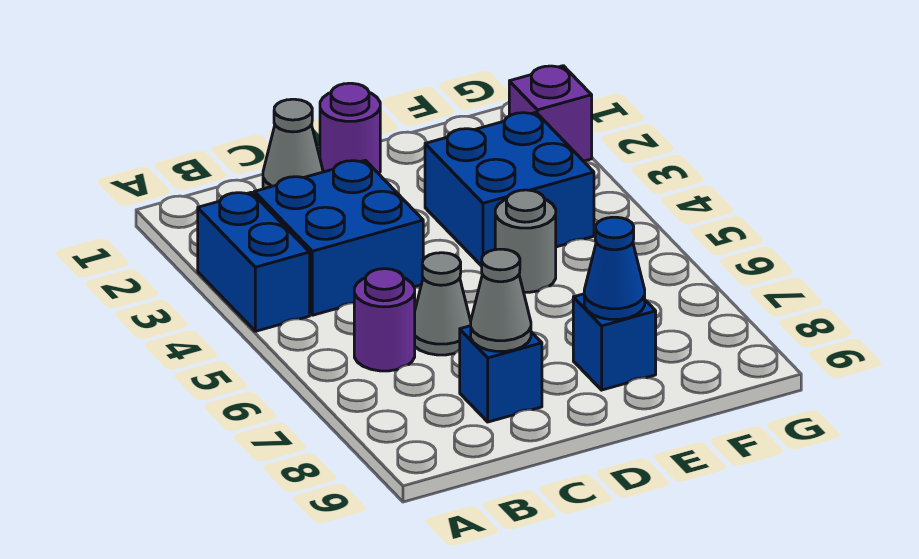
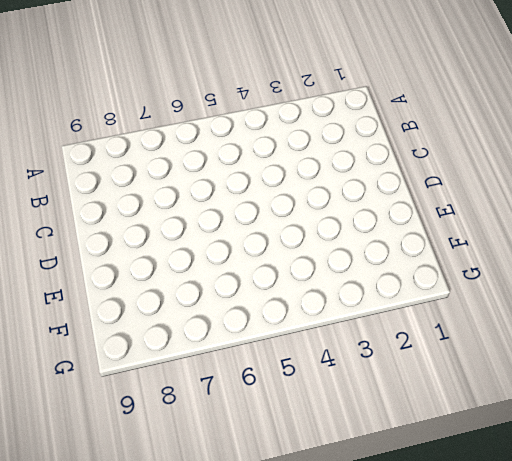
none -> blue brick A3:A4 level 1
none -> blue brick B3:C4 level 1
none -> purple round brick B6 level 1

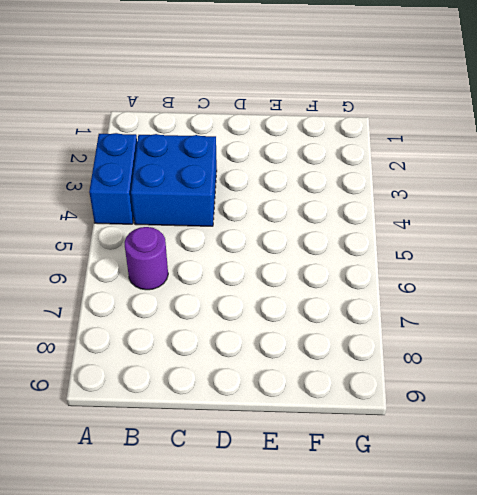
none -> grey cone C1 level 1
none -> grey cone C6 level 1
none -> blue brick C8 level 1

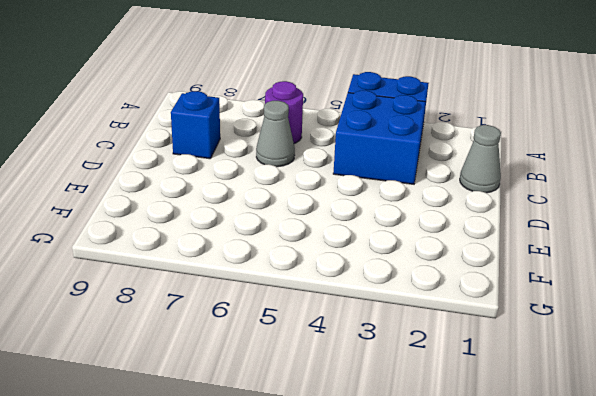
none -> purple round brick D1 level 1
none -> blue brick E3:F4 level 1
none -> grey round brick E5 level 1

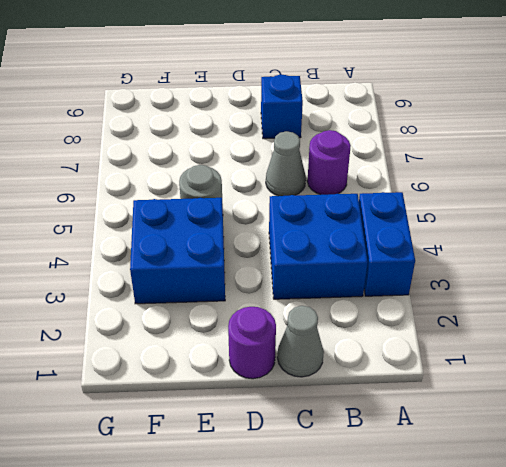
none -> blue brick E8 level 1
none -> purple brick G2 level 1
none -> grey cone C8 level 2

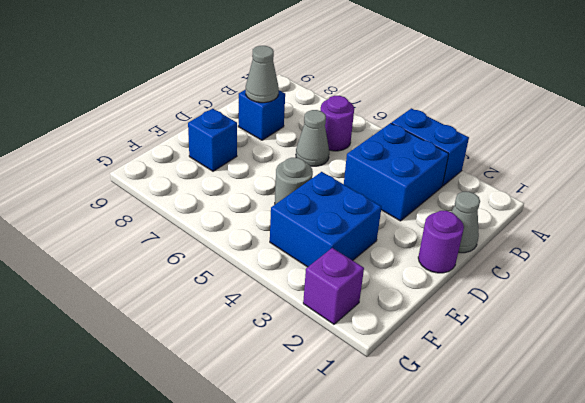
none -> blue cone E8 level 2

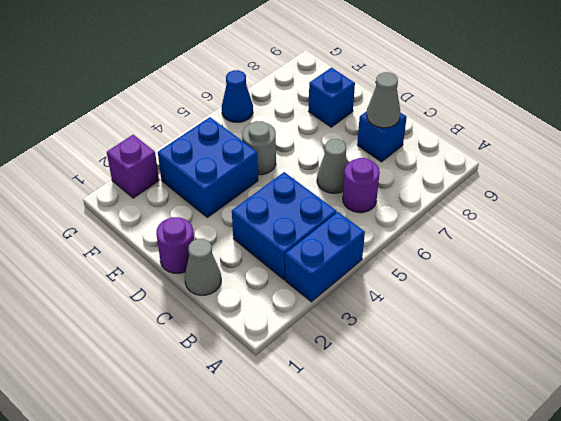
blue cone G6 level 1 -> blue cone E8 level 2

